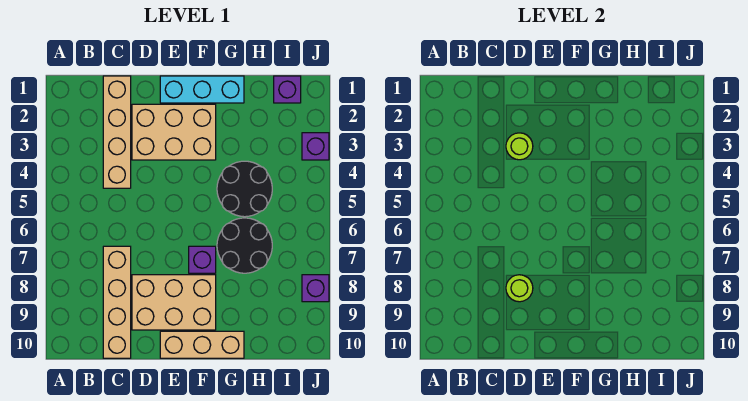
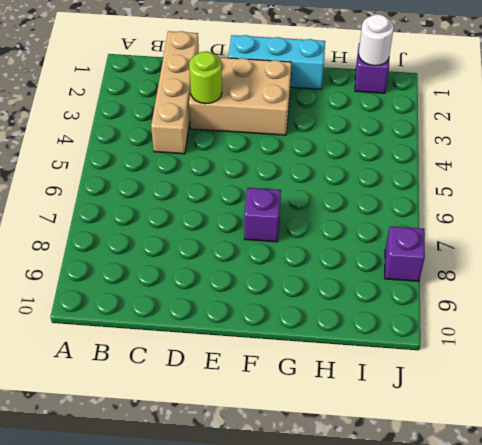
white round brick I1 level 2 -> none
none -> tan brick C7:C10 level 1
none -> tan brick D8:F9 level 1
none -> tan brick E10:G10 level 1

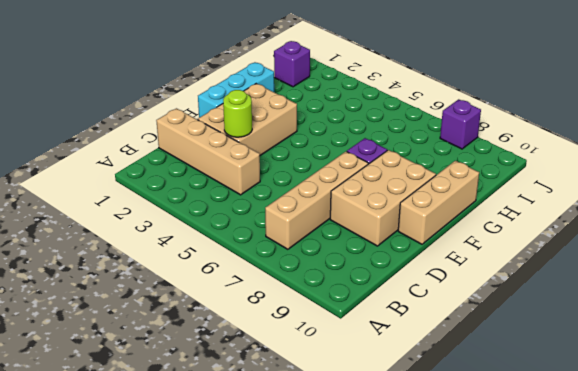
tan brick B7:E7 level 1 -> tan brick C7:C10 level 1
none -> black round brick G4:H5 level 1
none -> black round brick G6:H7 level 1
none -> purple brick J3 level 1

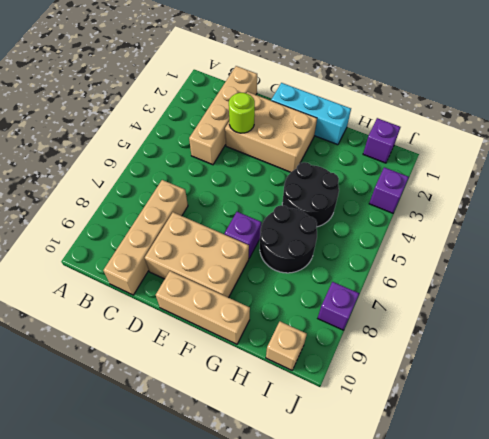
tan brick I10 level 1 -> none
none -> lime round brick D8 level 2

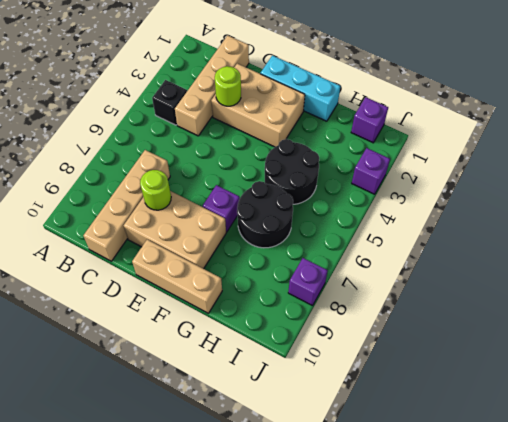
black brick B4 level 1 -> none

